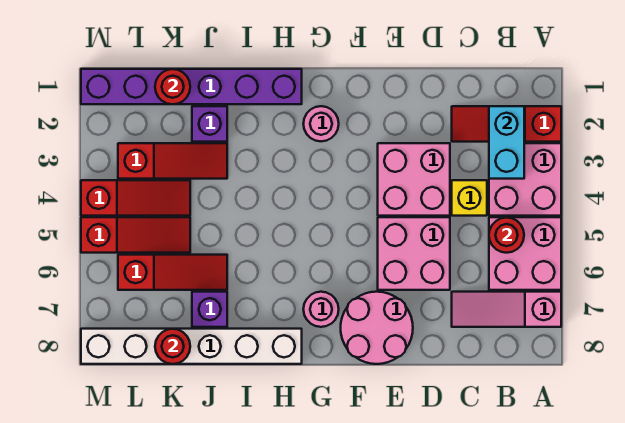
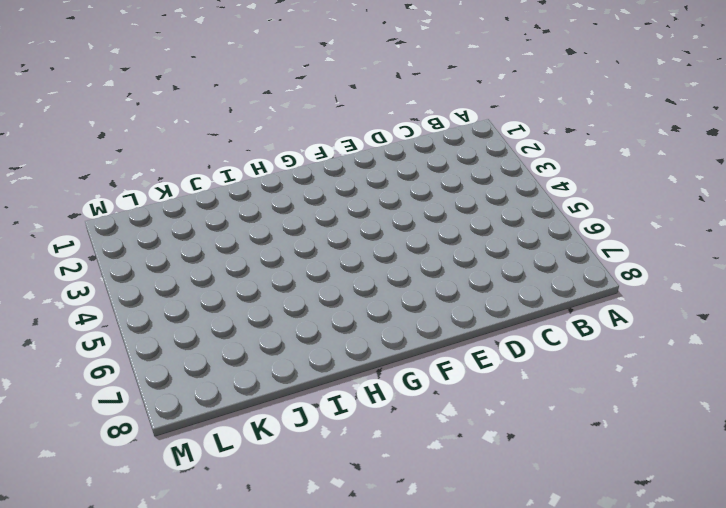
none -> red slope A2:C2 level 1 top A
none -> pink brick A3:B4 level 1
none -> pink brick A5:B6 level 1

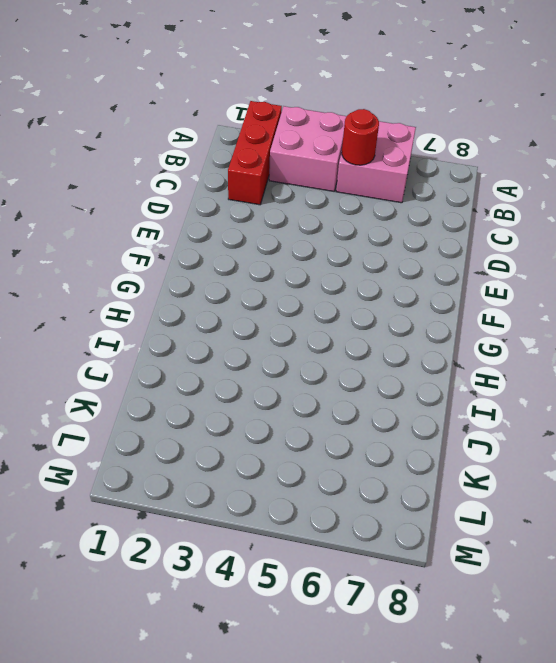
red brick A2:C2 level 1 -> red slope A2:C2 level 1 top A
none -> pink slope A7:C7 level 1 top A
none -> yellow brick C4 level 1
none -> pink brick D3:E4 level 1

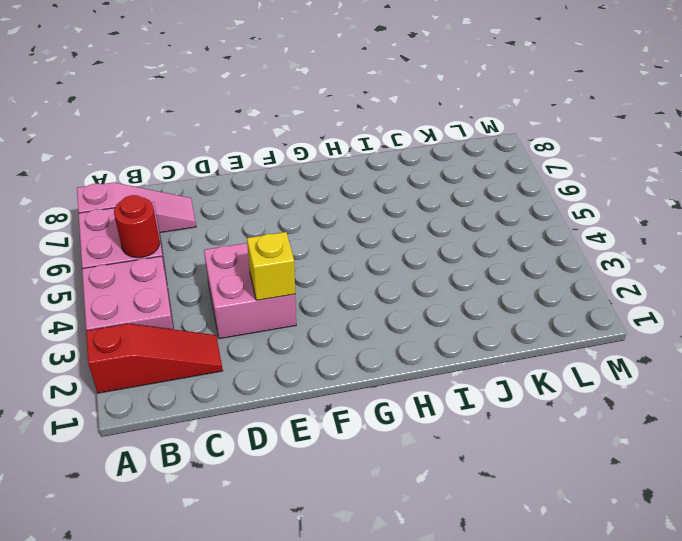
yellow brick E3 level 2 -> yellow brick C4 level 1
none -> pink brick D5:E6 level 1
none -> pink round brick E7:F8 level 1
none -> pink round brick G2 level 1

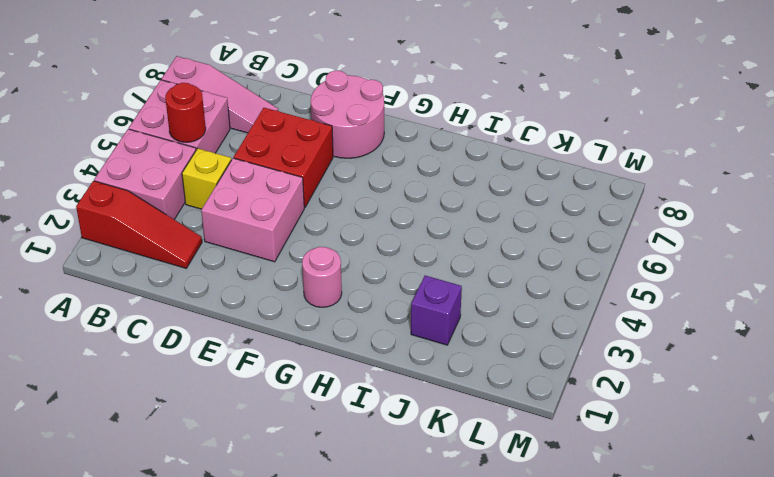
red brick D5:E6 level 1 -> pink brick D5:E6 level 1
none -> pink round brick G7 level 1
none -> purple brick H1:M1 level 1
none -> white brick H8:M8 level 1

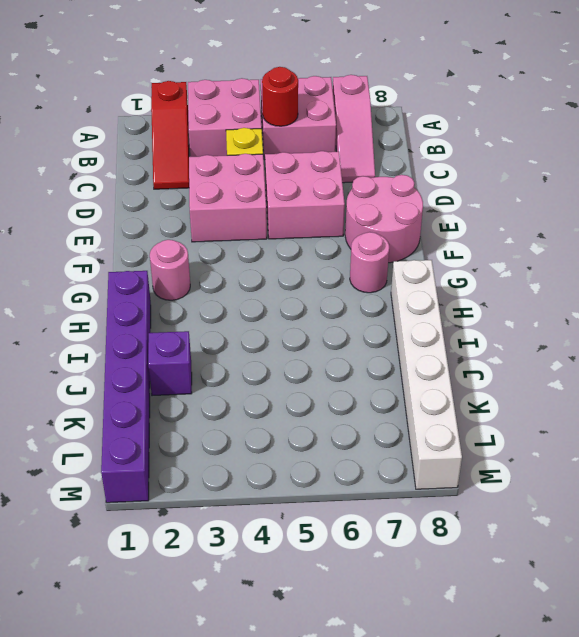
none -> red slope J3:L3 level 1 top L
none -> red slope J6:L6 level 1 top L
none -> purple brick J7 level 1

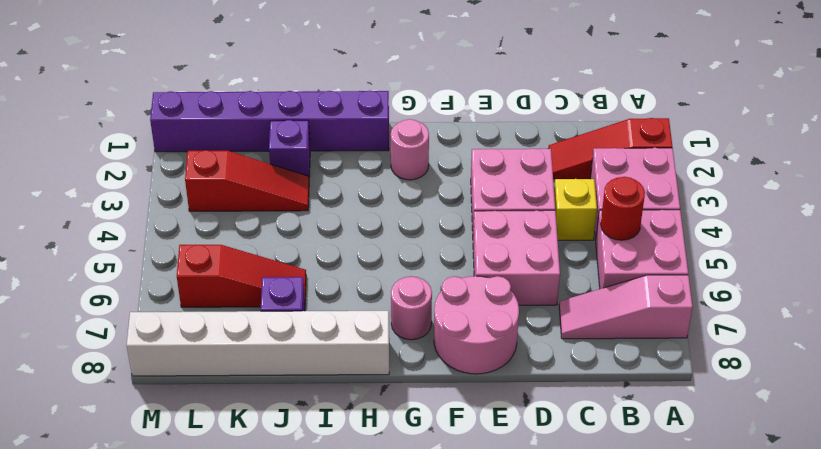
none -> red slope K4:M4 level 1 top M
none -> red slope K5:M5 level 1 top M
none -> cyan brick B2:B3 level 2

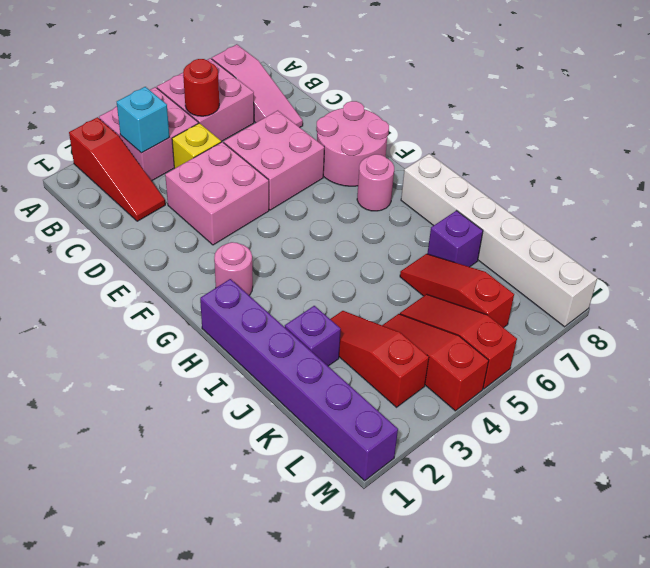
cyan brick B3 level 2 -> cyan brick B2:B3 level 2
none -> red round brick K1 level 2
none -> red round brick K8 level 2

